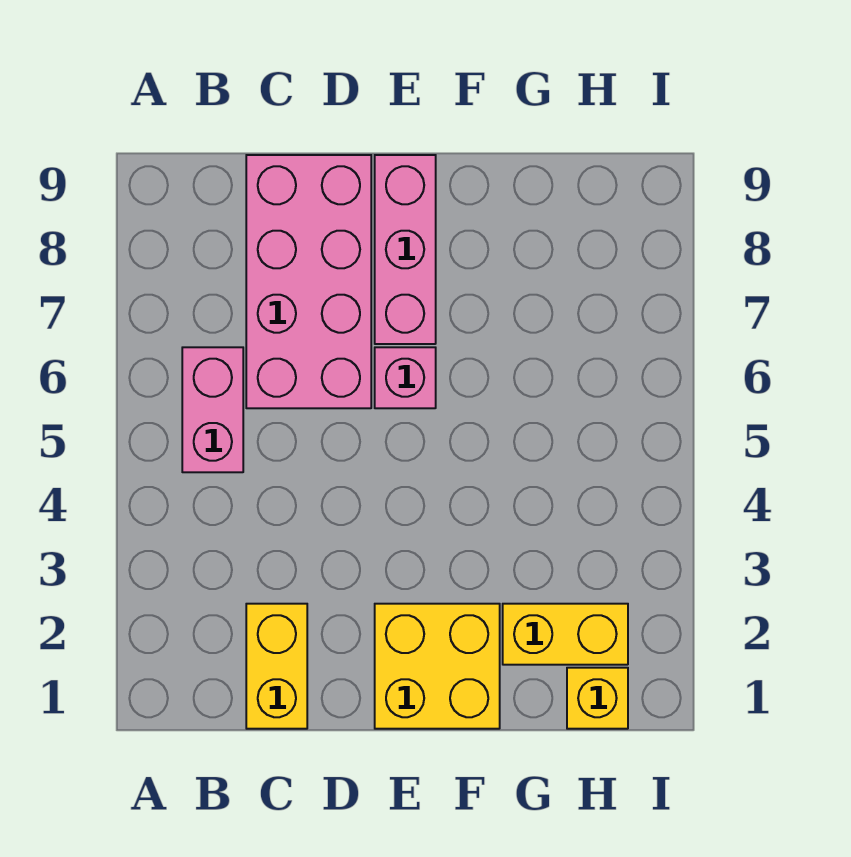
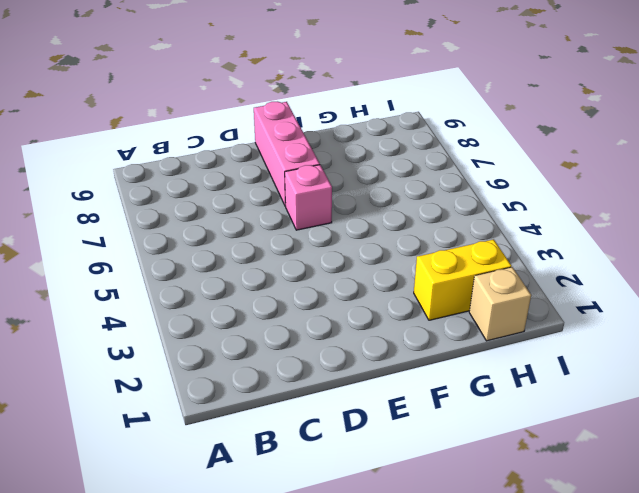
tan brick H1 level 1 -> yellow brick H1 level 1
none -> pink brick B5:B6 level 1
none -> yellow brick C1:C2 level 1

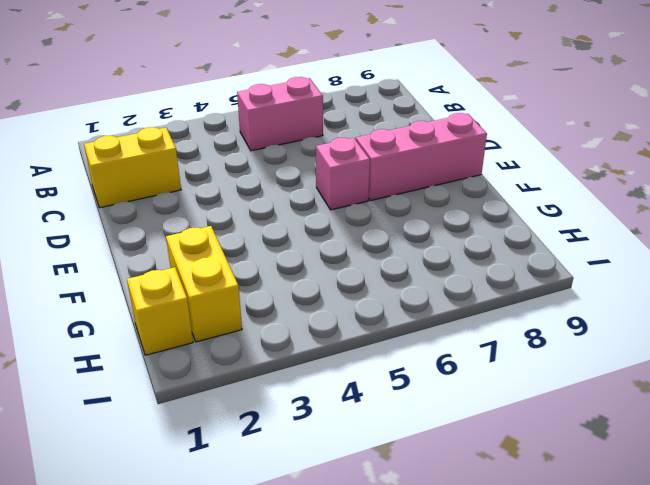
none -> pink brick C6:D9 level 1
none -> yellow brick E1:F2 level 1

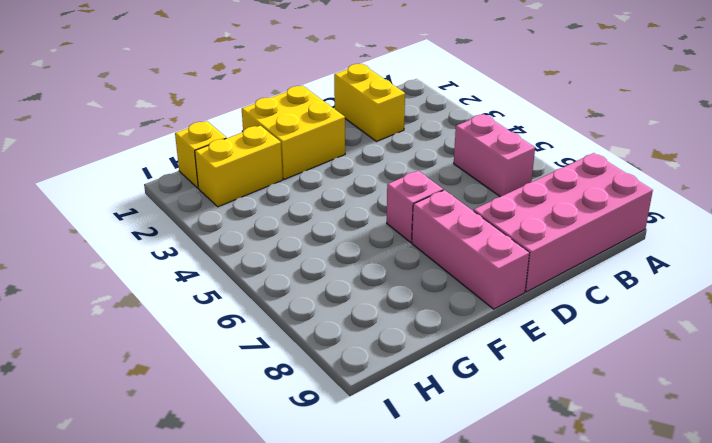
pink brick A8:D9 level 1 -> pink brick C6:D9 level 1

